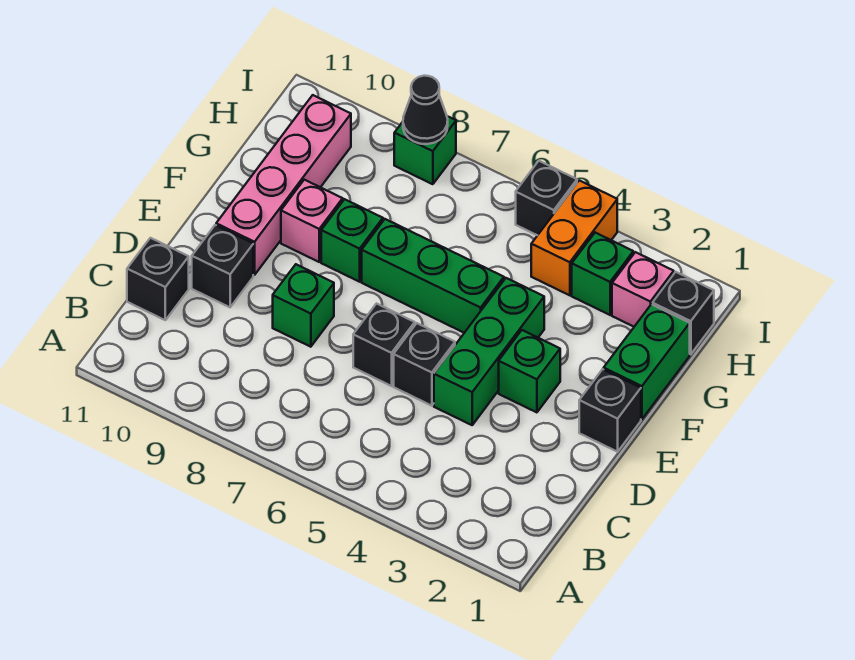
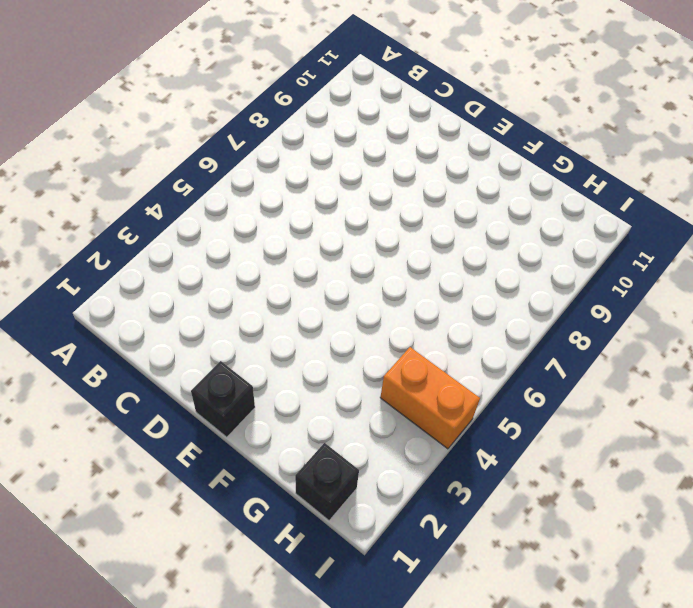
none -> black brick C11 level 1
none -> green brick D4:F4 level 1
none -> black brick D5 level 1

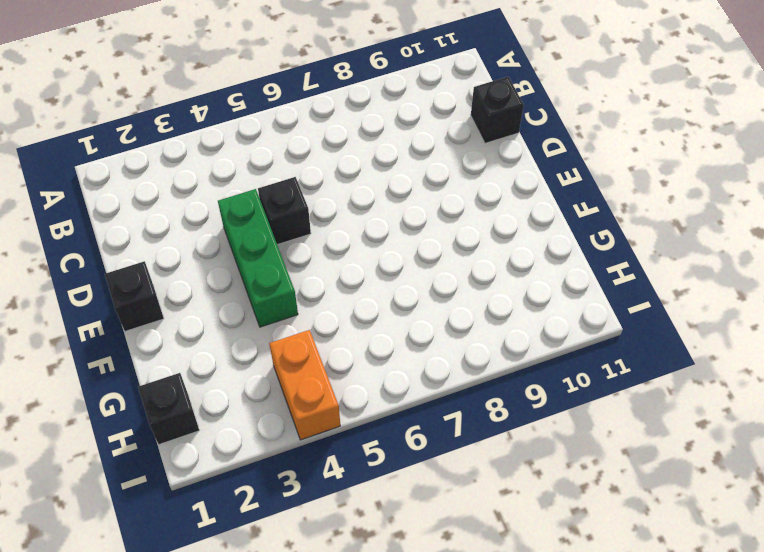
none -> black brick D6 level 1
none -> green brick D8 level 1
none -> black brick D10 level 1

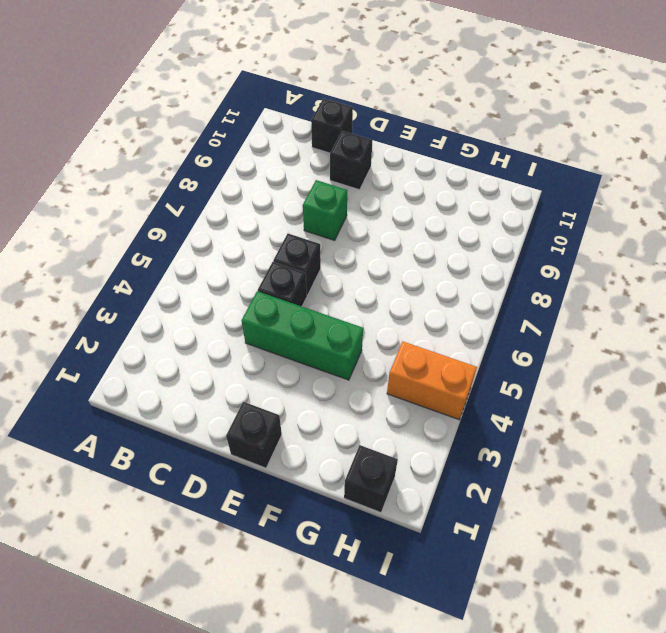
none -> green brick E3 level 1
none -> pink brick E10:H10 level 1
none -> green brick F1:G1 level 1

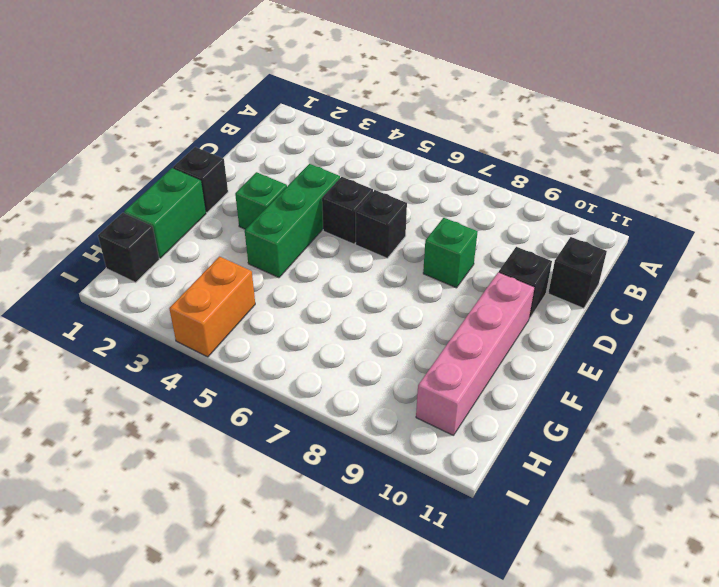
none -> green brick F5:F7 level 1
none -> green brick F8 level 1
none -> pink brick F9 level 1

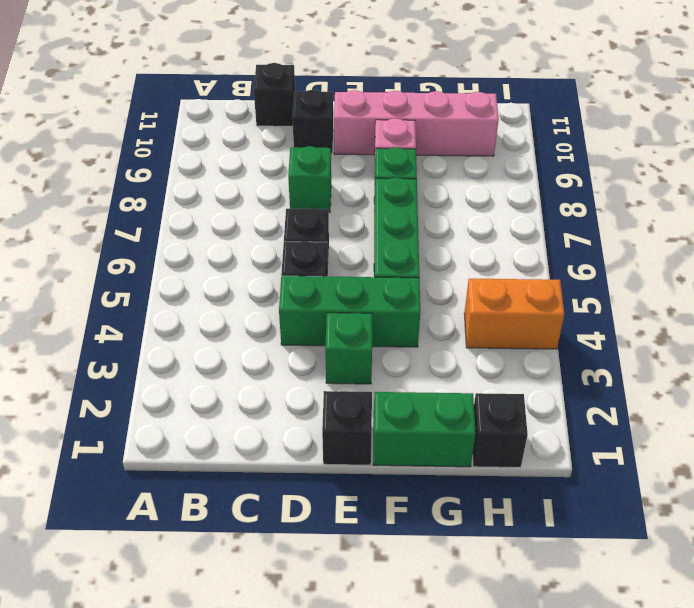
none -> pink brick H2 level 1
none -> green brick H3 level 1
none -> black brick I5 level 1

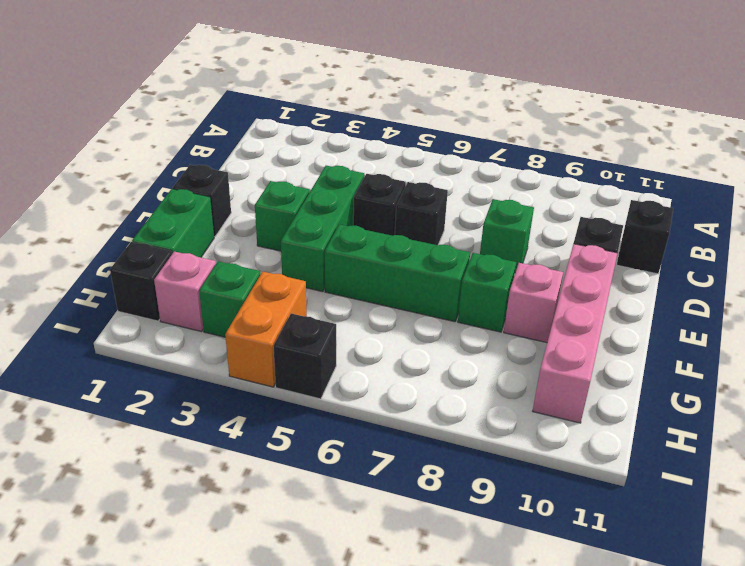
none -> green brick I8 level 1
none -> black cone I8 level 2

